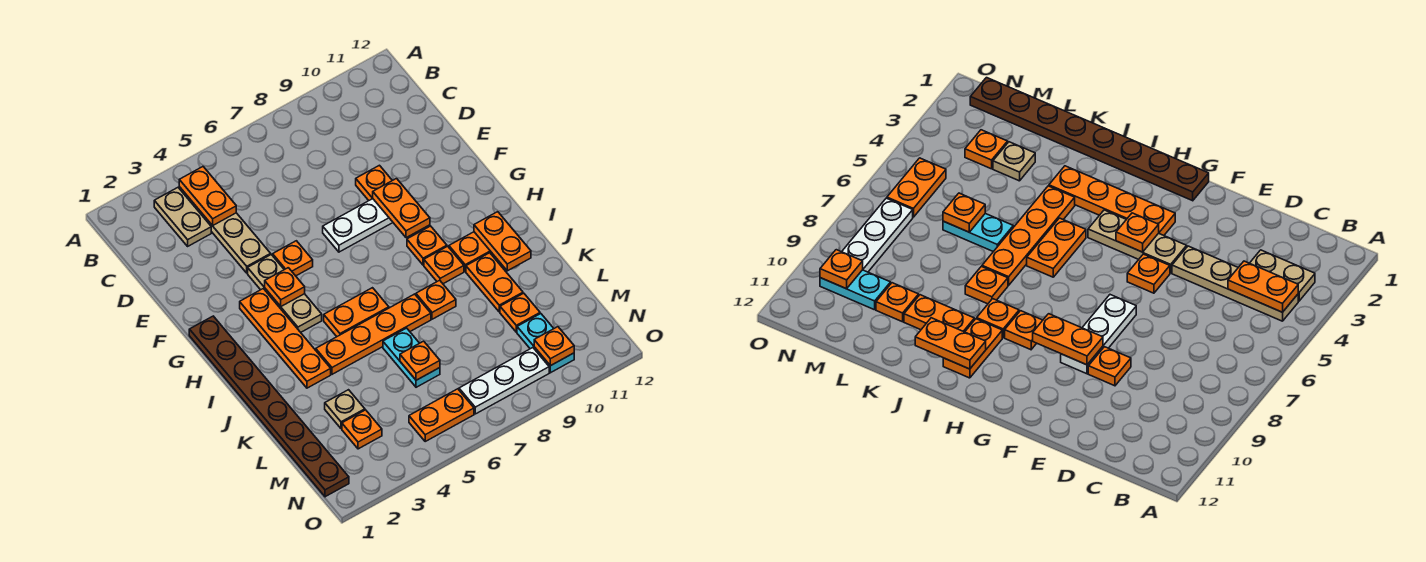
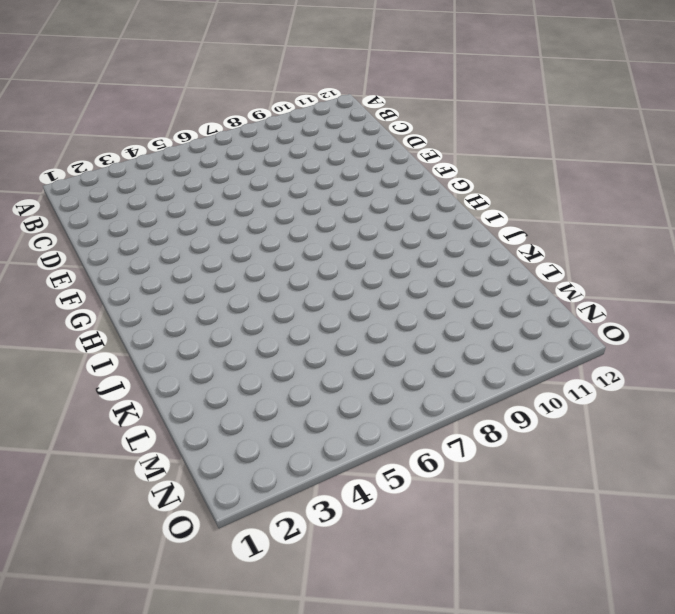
none -> tan plate B3:C3 level 1
none -> tan plate B4:E4 level 1
none -> orange plate E9 level 1

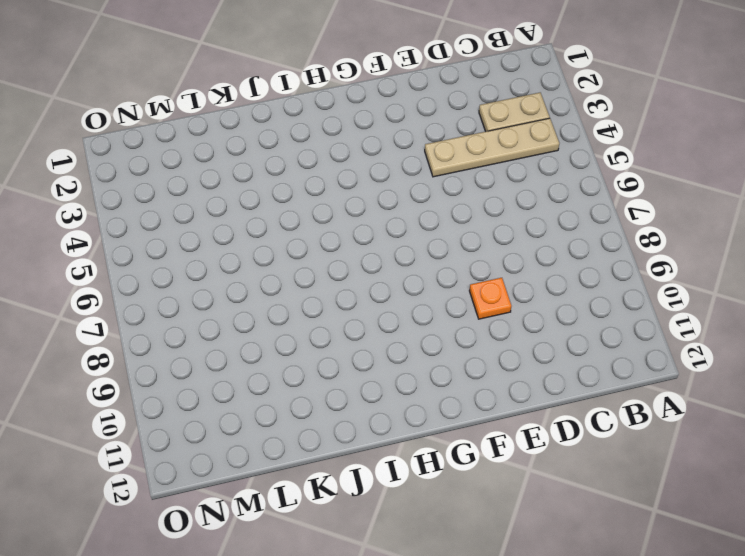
none -> tan plate F4:H4 level 1
none -> orange plate F5 level 1
none -> white plate F7:F9 level 1

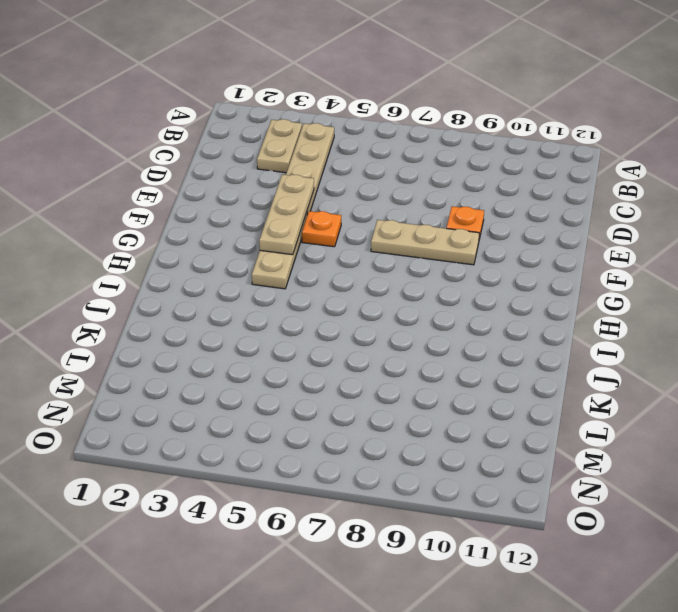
tan plate E4:G4 level 2 -> orange plate G4 level 2
tan plate F7:F9 level 1 -> white plate F7:F9 level 1
none -> brown plate G1:N1 level 1
none -> orange plate G3:J3 level 1
none -> orange plate H9 level 1

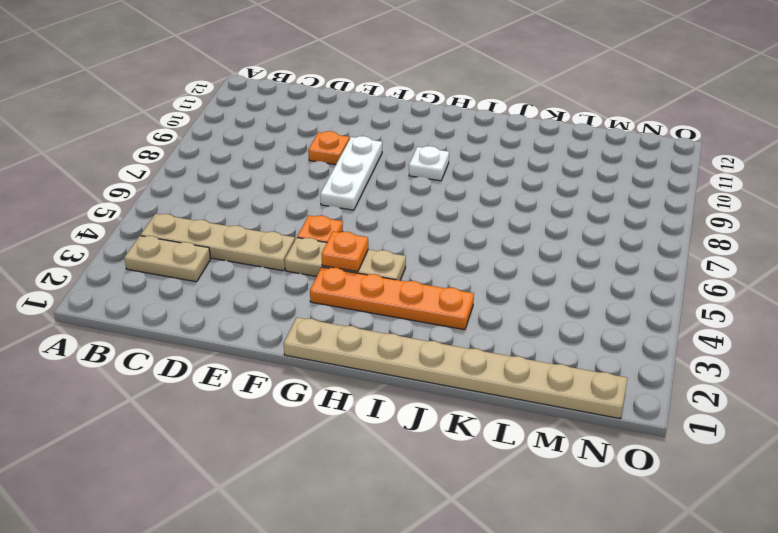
tan plate G1:N1 level 1 -> brown plate G1:N1 level 1
white plate H9 level 1 -> orange plate H9 level 1
none -> orange plate I5:I6 level 1
none -> orange plate I9 level 1
none -> orange plate I10:I11 level 1

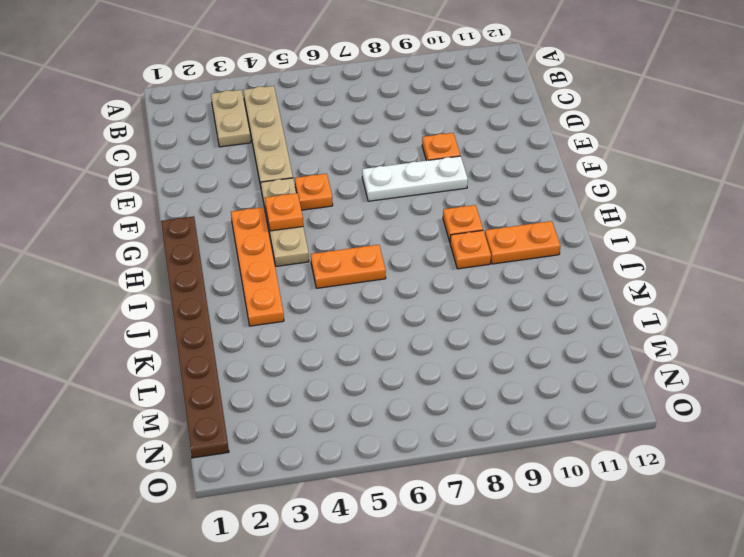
none -> orange plate J4:J7 level 1
none -> orange plate J8 level 1
none -> orange plate J10:K10 level 1

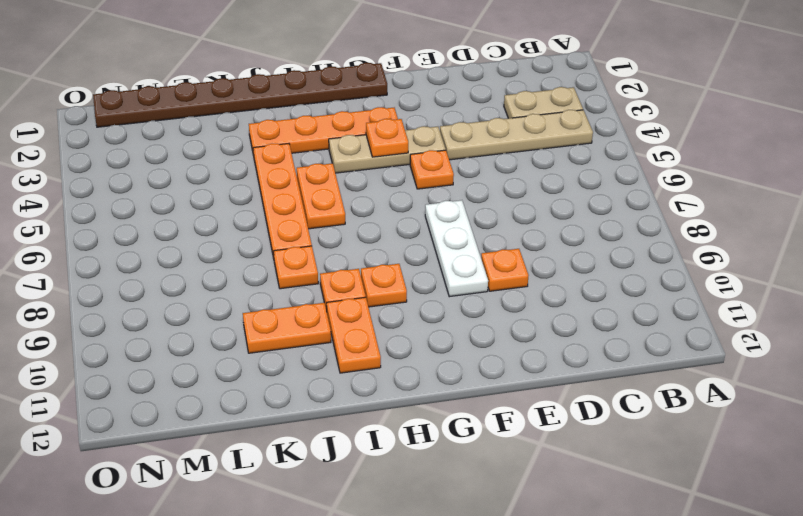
none -> cyan plate K6:L6 level 1
none -> tan plate L3 level 1
none -> orange plate L10 level 1

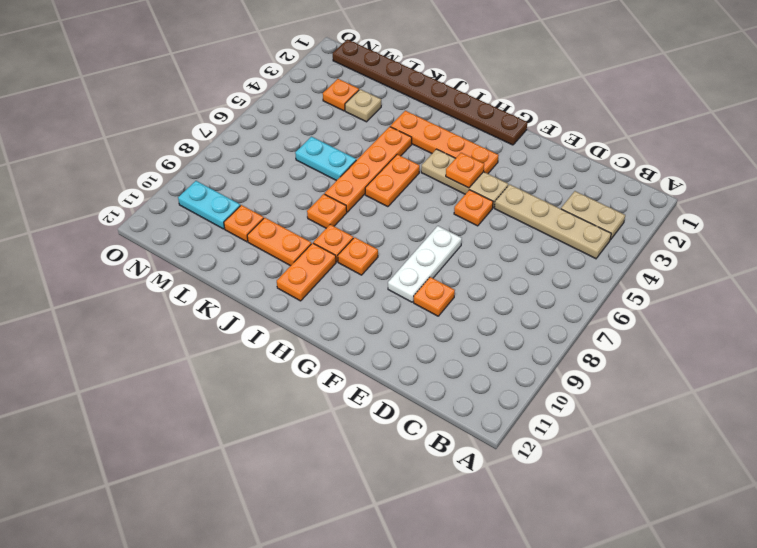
none -> orange plate N5:N6 level 1
none -> white plate N7:N9 level 1
none -> orange plate B4:C4 level 2

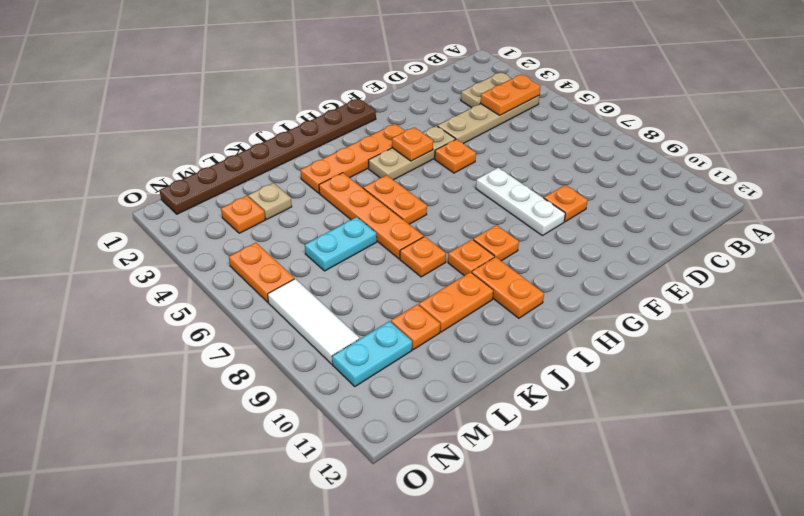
white tile N7:N9 level 1 -> white plate N7:N9 level 1
none -> orange plate F9:G9 level 2
none -> orange plate I11:J11 level 2
none -> orange plate L6 level 2

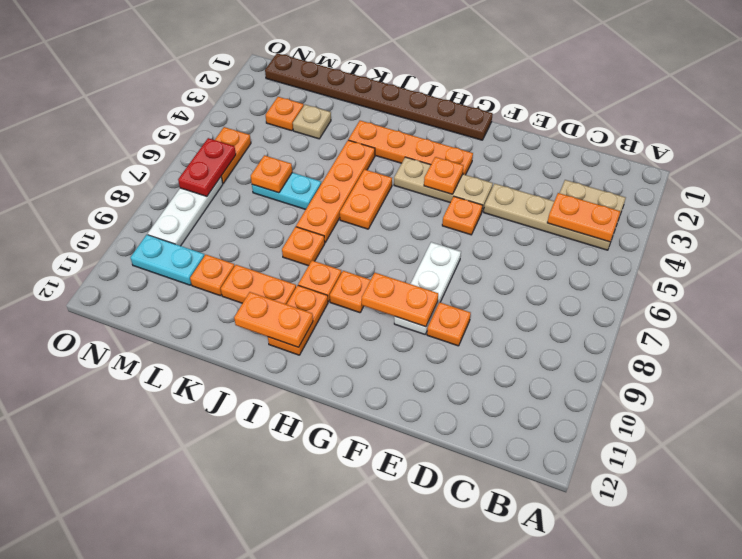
red plate N6:N7 level 2 -> none
none -> orange plate N10 level 2

